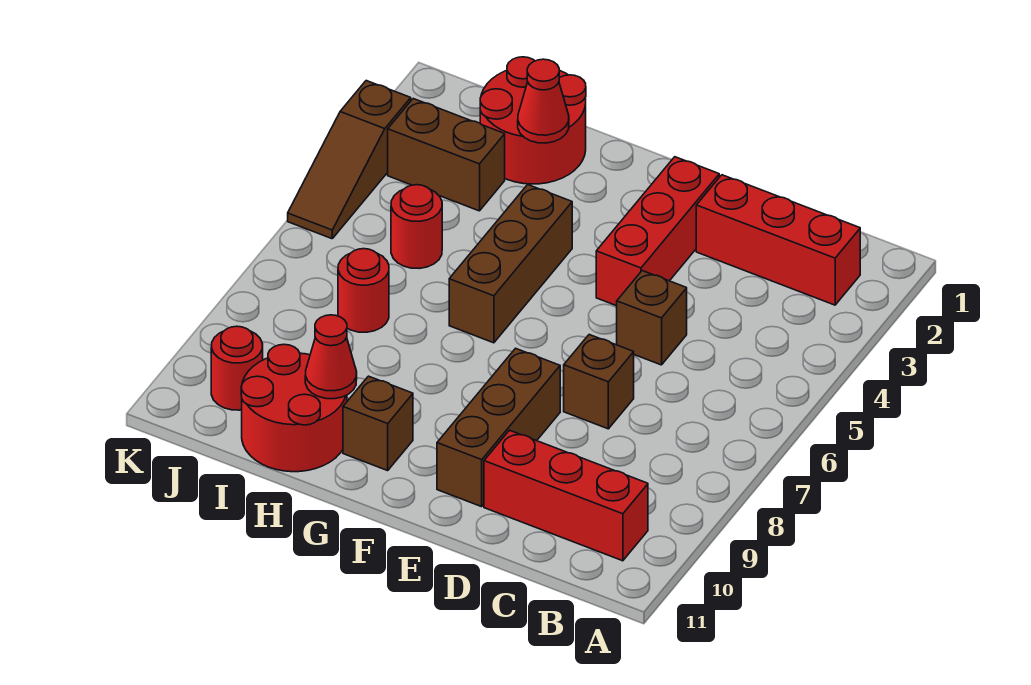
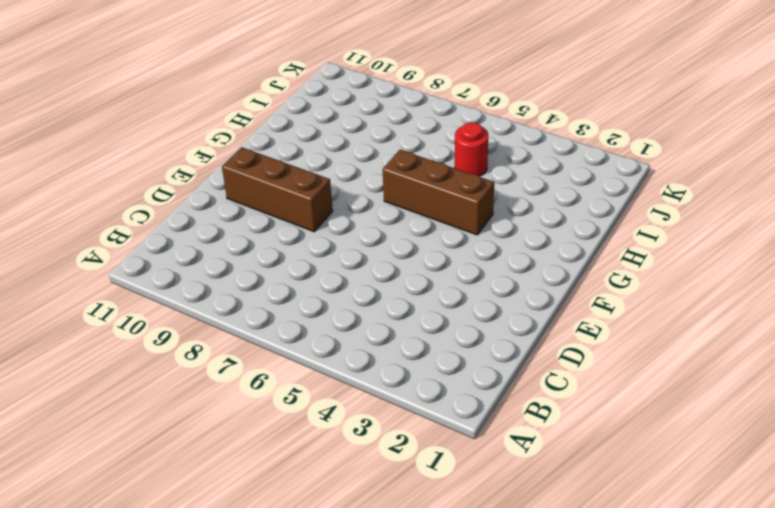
none -> red brick B2:D2 level 1
none -> red brick B10:D10 level 1
none -> brown brick D5 level 1

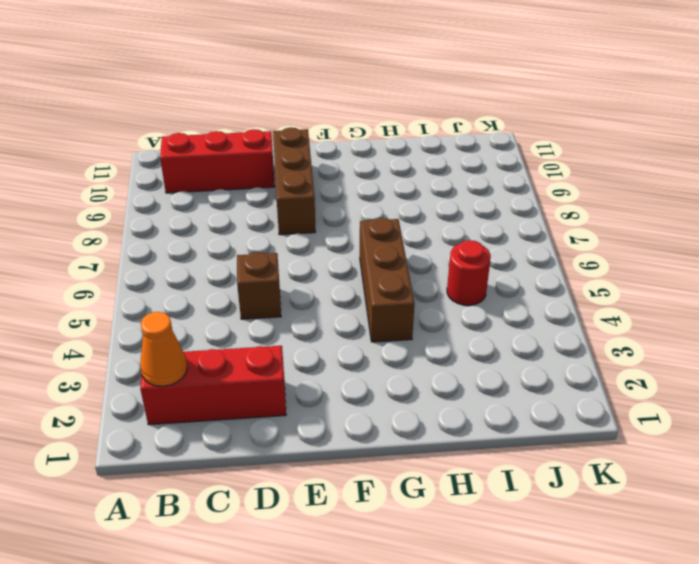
orange cone B2 level 2 -> none
none -> brown brick D7 level 1
none -> red brick E2:E4 level 1
none -> brown brick G10 level 1

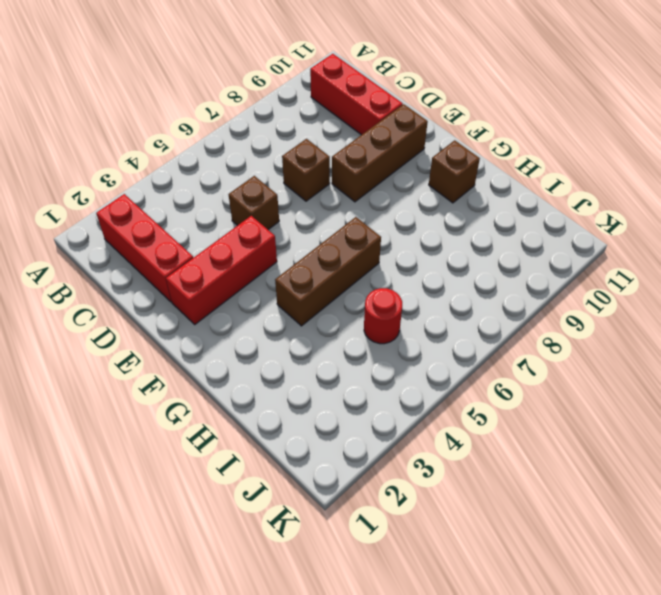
none -> red round brick H1:I2 level 1
none -> red round brick H10:I11 level 1
none -> brown brick I3:J3 level 1

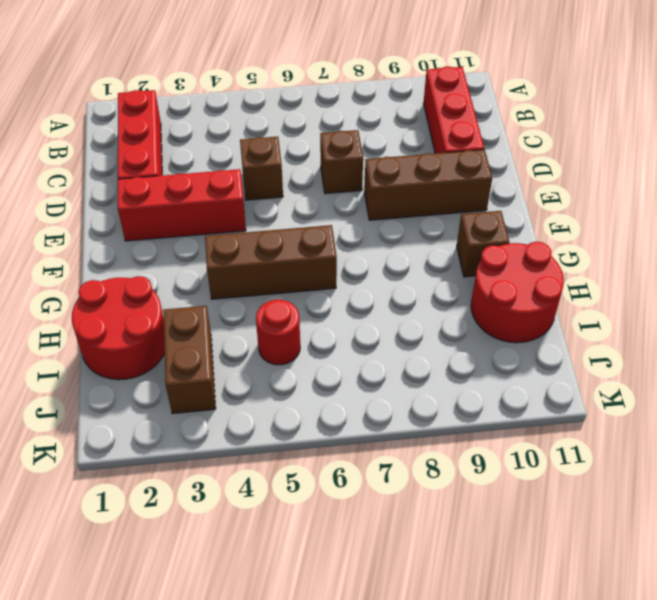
none -> red round brick I7 level 1
none -> red round brick J10 level 1
none -> brown slope K3:K5 level 1 top 3

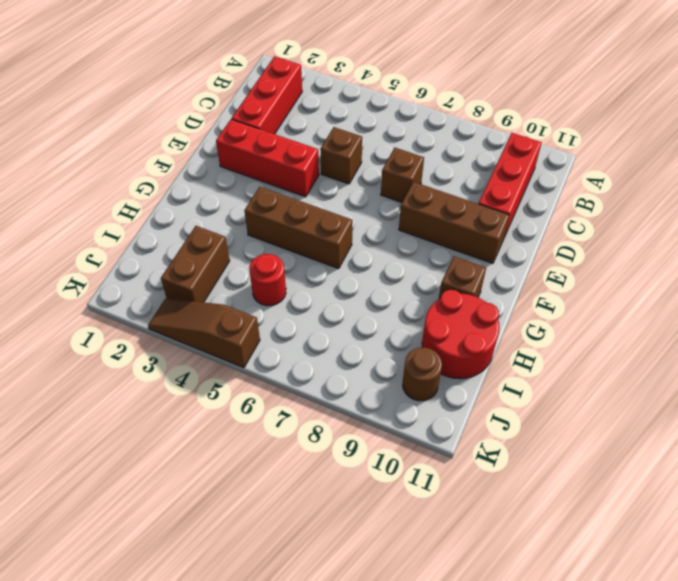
brown round brick J10 level 1 -> red round brick J10 level 1
brown slope K3:K5 level 1 top 5 -> brown slope K3:K5 level 1 top 3
none -> red round brick H1:I2 level 1
none -> red round brick I7 level 1
none -> red cone H2 level 2

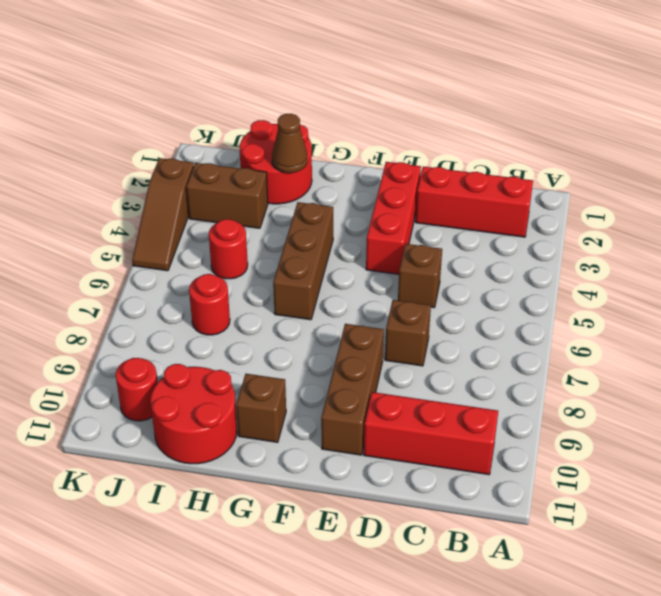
brown cone H2 level 2 -> red cone H2 level 2
none -> red cone H10 level 2

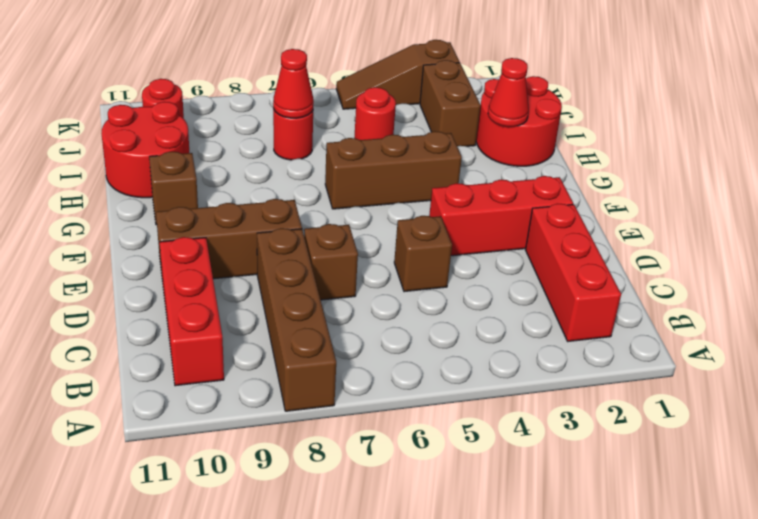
brown brick A8:D8 level 1 -> none
red cone I7 level 2 -> red cone H10 level 2

